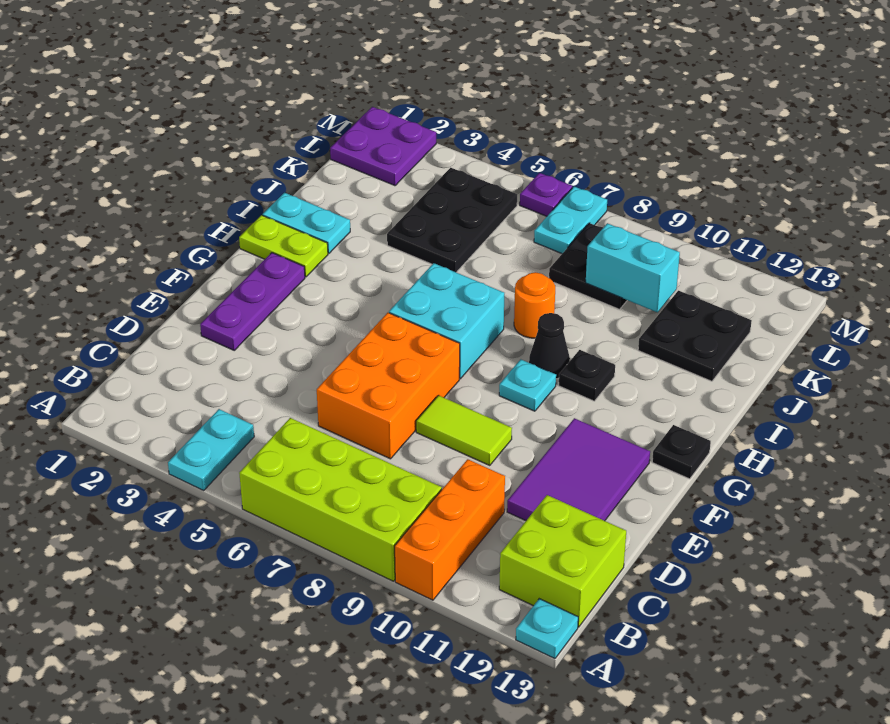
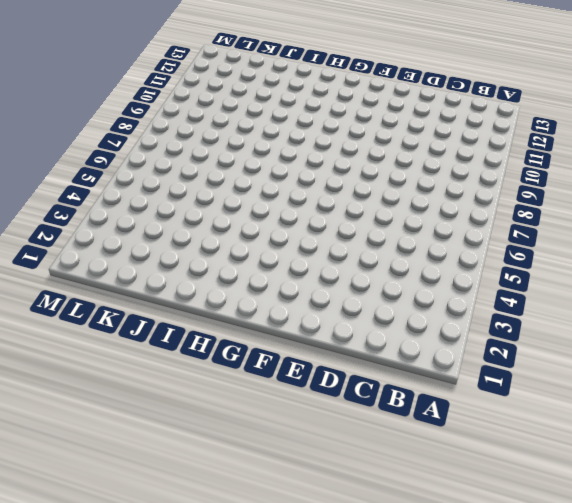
none -> cyan plate A4:B4 level 1
none -> lime brick A6:B9 level 1
none -> orange brick A10:C10 level 1

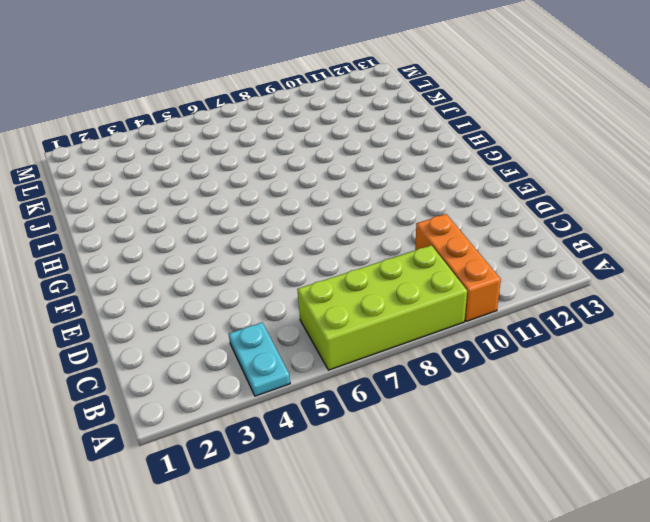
none -> cyan plate A13 level 1
none -> lime brick B12:C13 level 1
none -> orange brick D6:F7 level 1

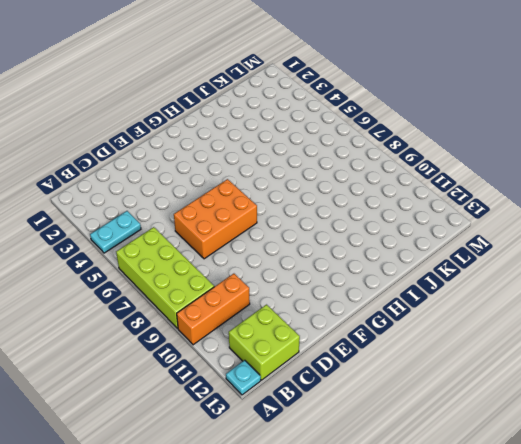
none -> purple tile D11:F12 level 1
none -> purple plate E2:G2 level 1
none -> lime tile E8:E9 level 1

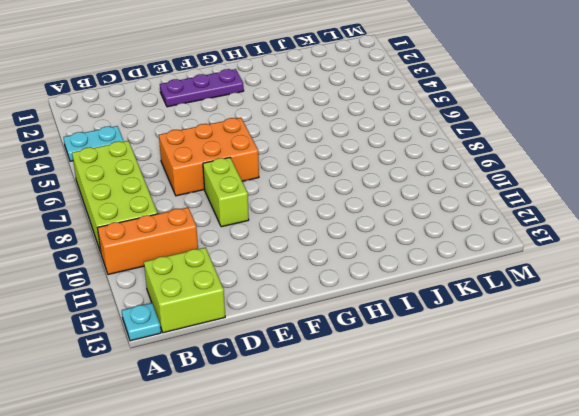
lime brick E8:E9 level 1 -> lime tile E8:E9 level 1
none -> purple tile D11:F12 level 1
none -> cyan brick G6:H7 level 1
none -> cyan plate G9 level 1

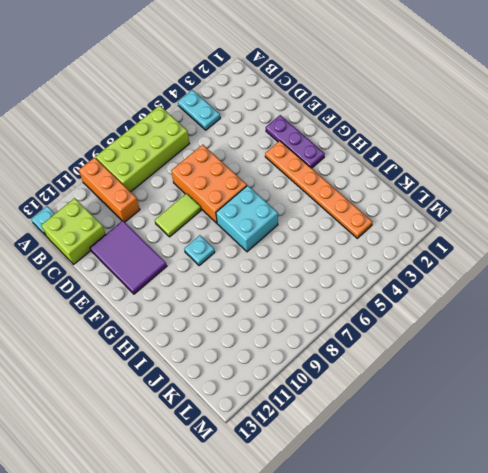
orange plate F3:K3 level 1 -> none
none -> black plate G13 level 1
none -> lime plate H1:H2 level 1
none -> black cone H9 level 1

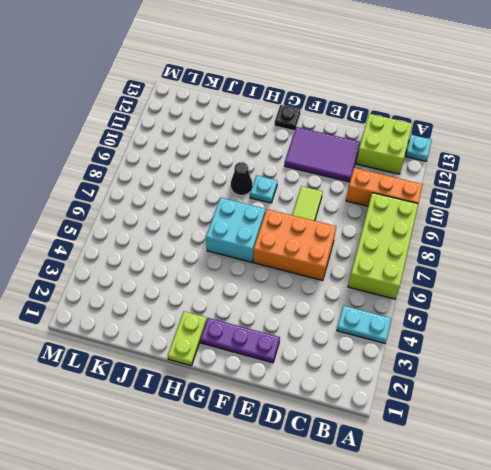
none -> black plate H10 level 1
none -> cyan plate I1:I2 level 1
none -> orange round brick I8 level 1

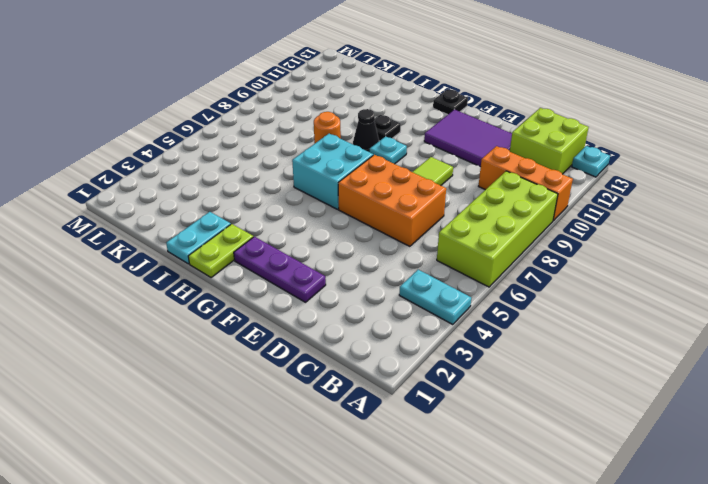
none -> black plate J4:L5 level 1
none -> black plate J11:K12 level 1
none -> black plate K8:L9 level 1

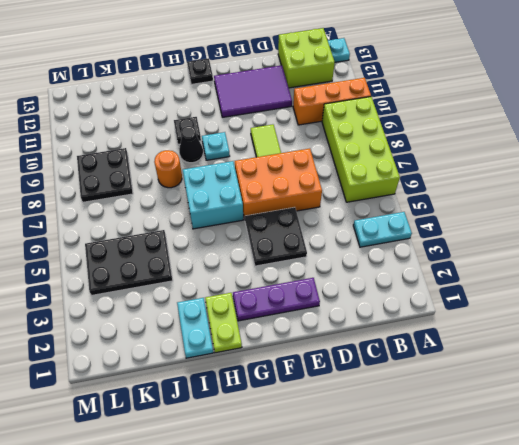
black plate E4:F5 level 1 -> black plate J11:K12 level 1
none -> purple plate L1:M2 level 1
none -> cyan plate L7:M7 level 1
none -> purple plate M6 level 1

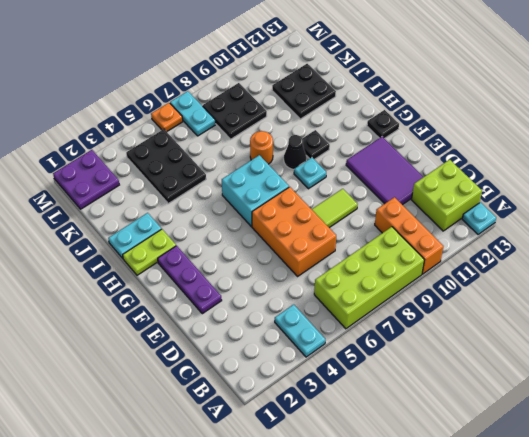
orange plate M6 level 1 -> purple plate M6 level 1
none -> cyan brick K9:K10 level 2

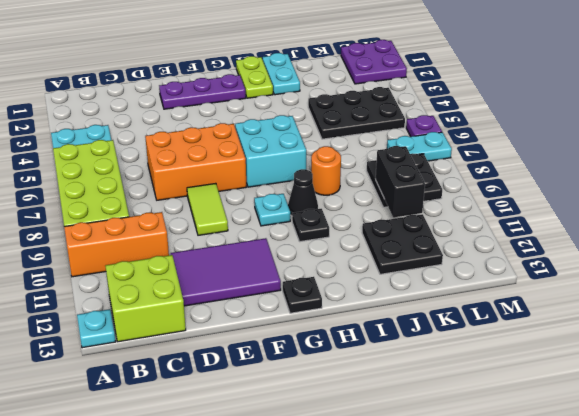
black brick K9:K10 level 2 -> cyan brick K9:K10 level 2

